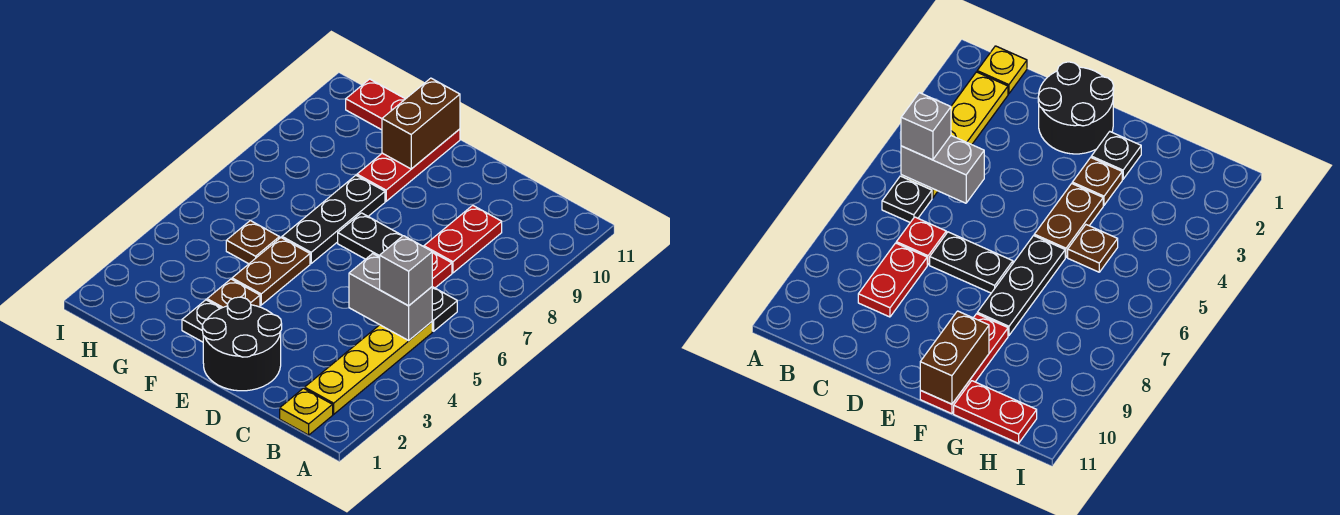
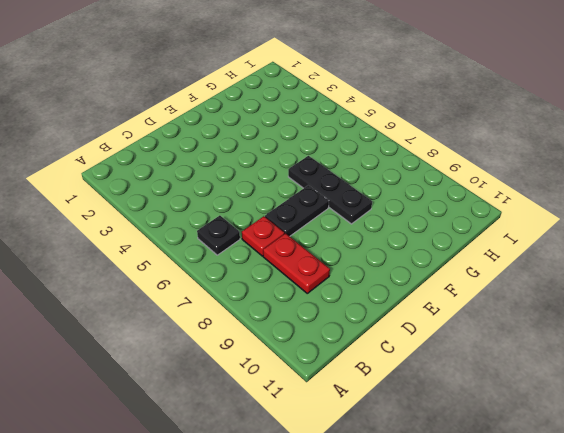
none -> yellow plate B1 level 1
none -> yellow plate B2:B5 level 1
none -> black round brick D1:E2 level 1

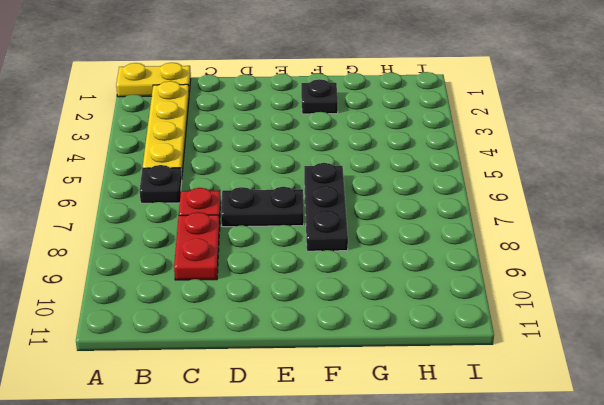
yellow plate A1:B1 level 1 -> yellow plate B1 level 1
none -> black round brick D1:E2 level 1
none -> brown plate F3 level 1
none -> brown plate F4:F5 level 1

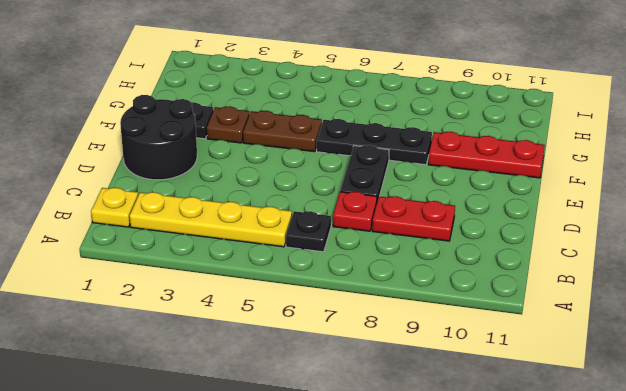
none -> brown plate G5 level 1
none -> red plate G11:H11 level 1
none -> grey brick B5:C5 level 2

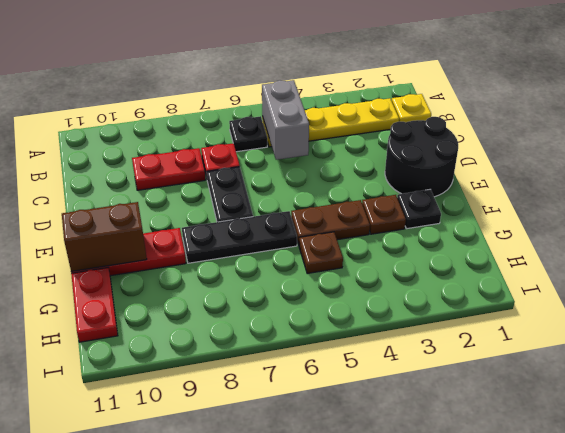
none -> grey brick B5 level 3

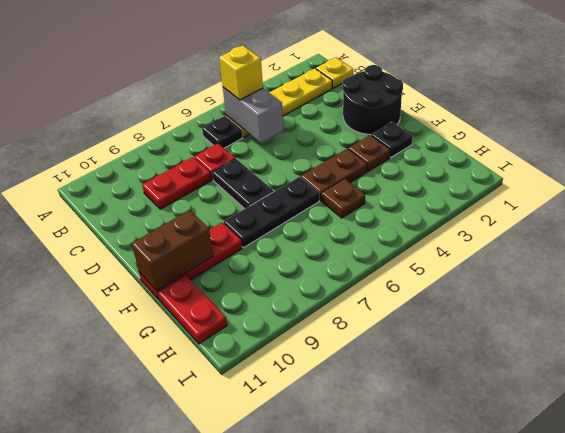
yellow brick B5 level 3 -> grey brick B5 level 3

